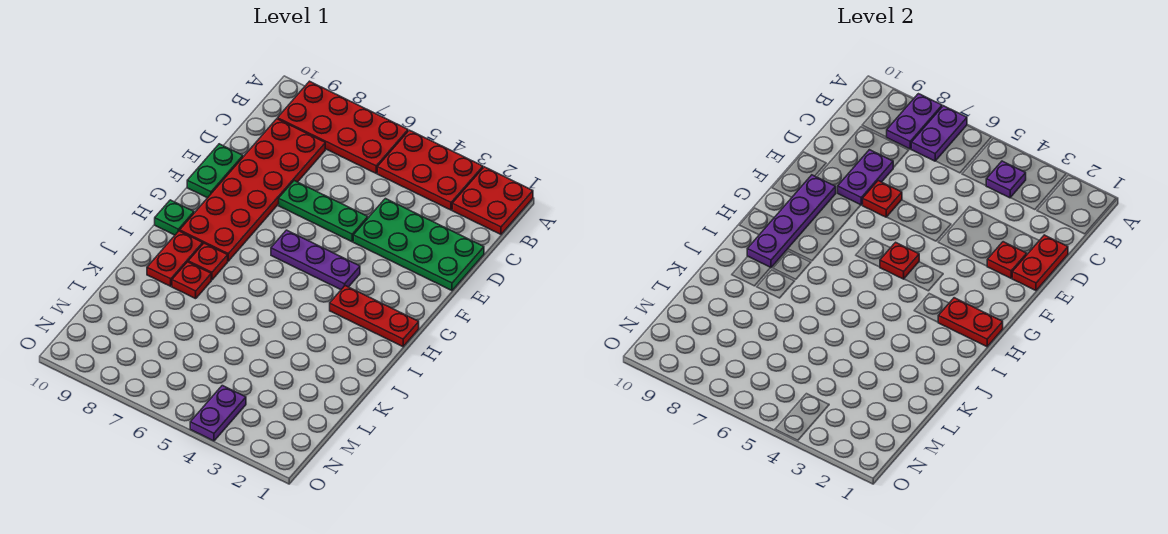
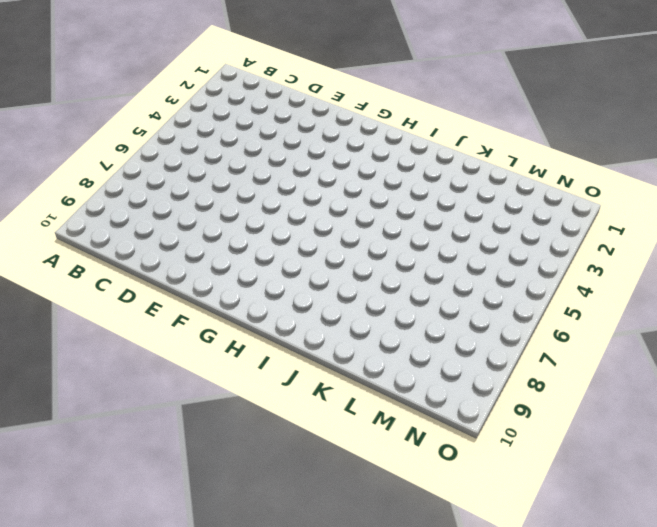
none -> red plate A1:B2 level 1
none -> red plate A3:B5 level 1
none -> red plate A6:B9 level 1

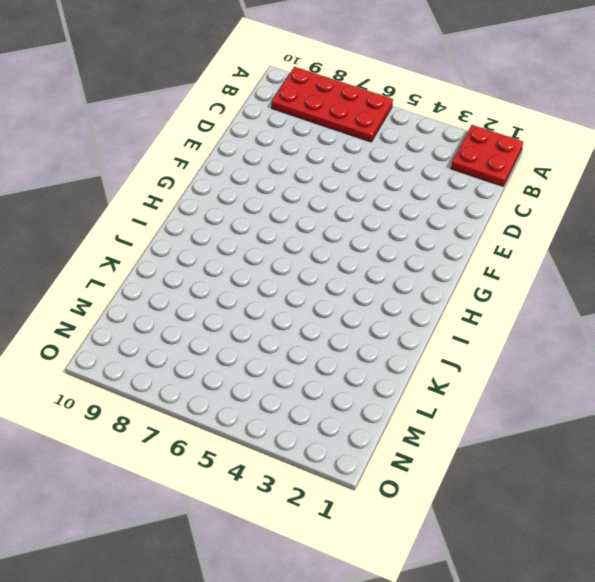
none -> red plate A3:B5 level 1
none -> red plate C8:H9 level 1
none -> green plate D1:E4 level 1

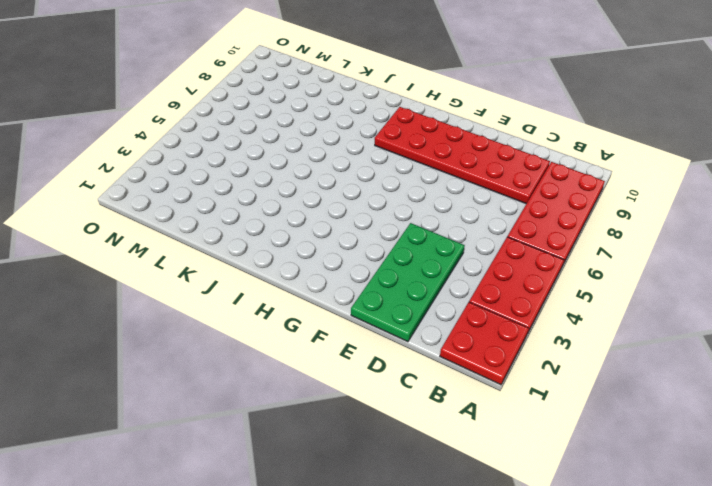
none -> green plate E5:E7 level 1
none -> green plate E10:F10 level 1
none -> purple plate G4:G6 level 1

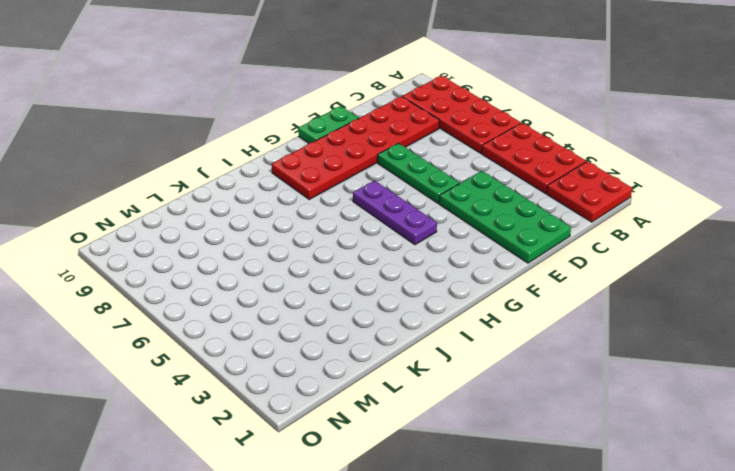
none -> red plate H1:H3 level 1
none -> green plate H10 level 1
none -> red plate I8 level 1

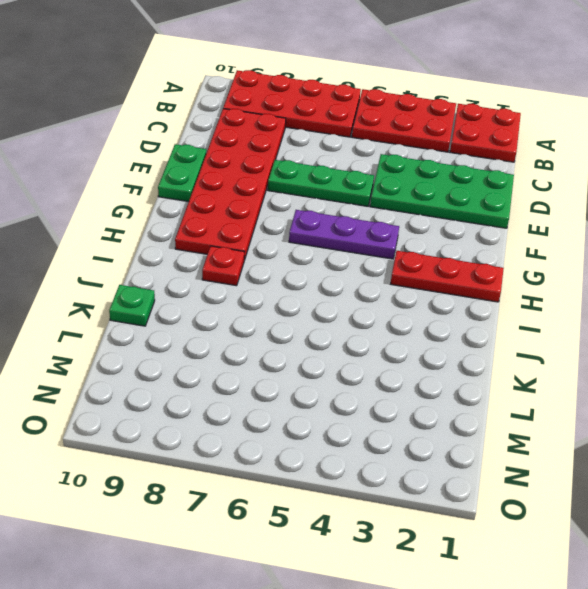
green plate K10 level 1 -> green plate H10 level 1
none -> red plate I9:J9 level 1
none -> red plate J8 level 1
none -> purple plate N4:O4 level 1

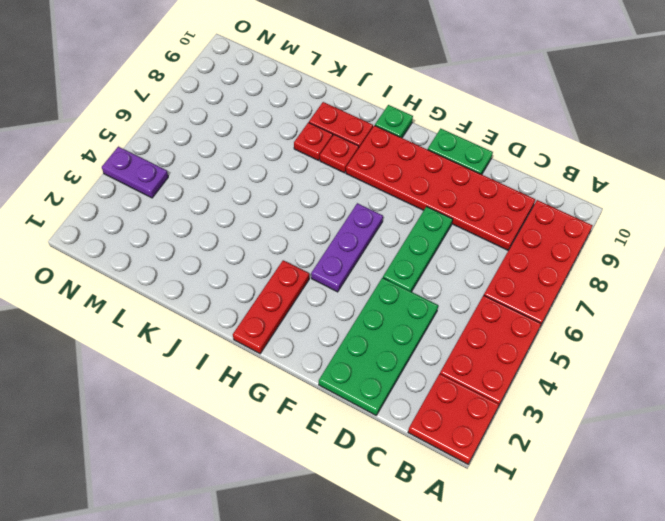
none -> purple plate A7:B7 level 2
none -> purple plate A8:B8 level 2
none -> purple plate B4 level 2

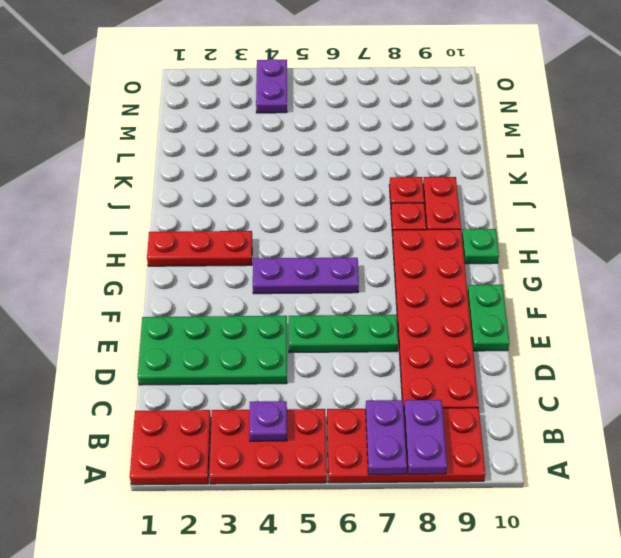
none -> red plate D1:E1 level 2
none -> purple plate D8:E8 level 2
none -> red plate E2 level 2

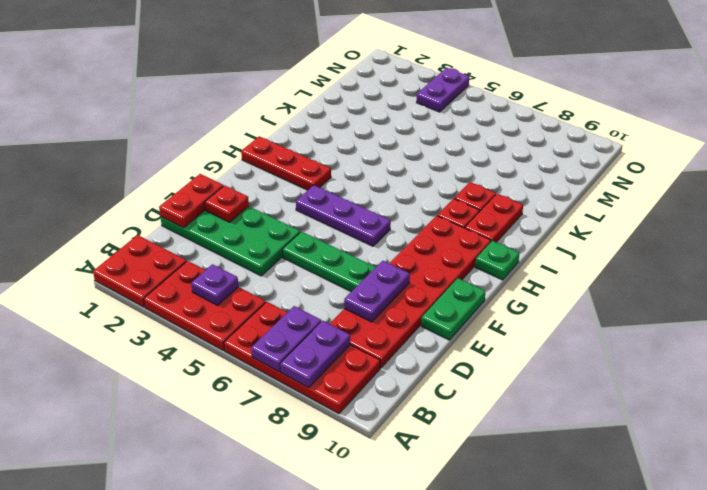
none -> red plate E7 level 2
none -> purple plate F9:I9 level 2
none -> red plate G5 level 2

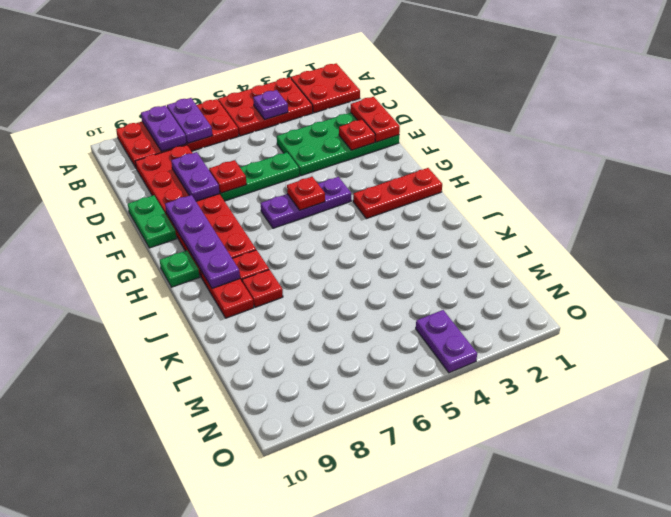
none -> red plate H1:H2 level 2

